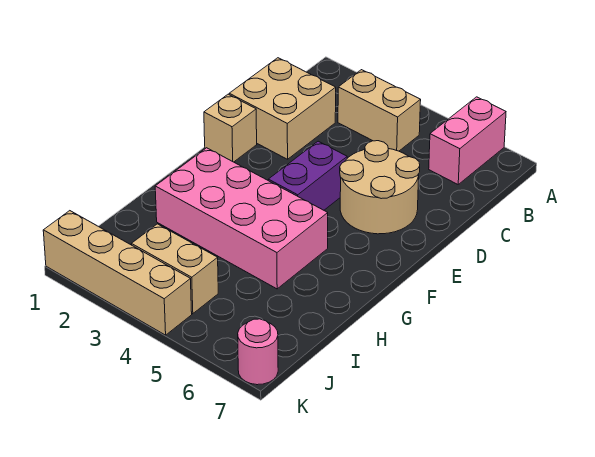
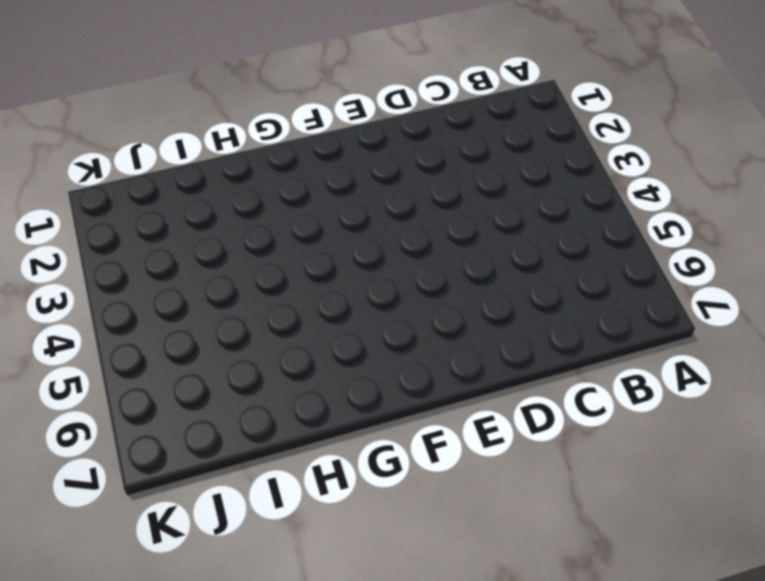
none -> pink brick A6:B6 level 1
none -> tan brick B3:B4 level 1

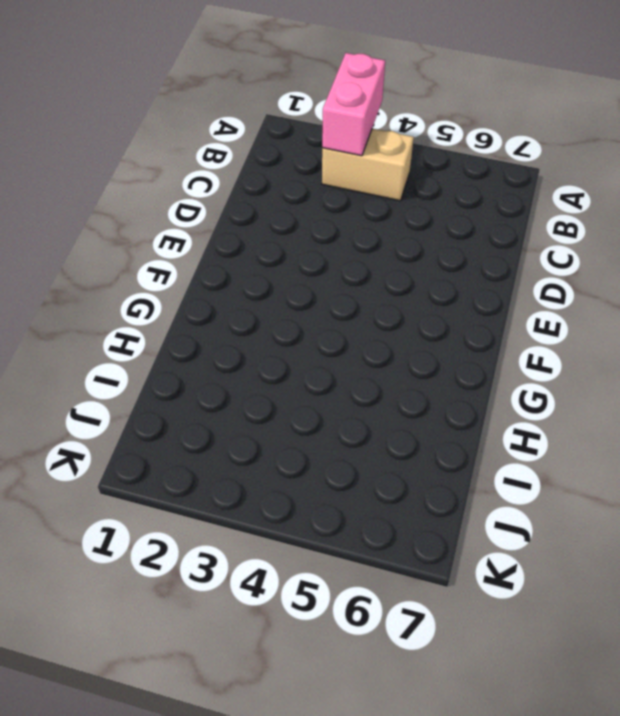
pink brick A3:B3 level 2 -> pink brick A6:B6 level 1
none -> tan brick C1:D2 level 1
none -> tan round brick D5:E6 level 1

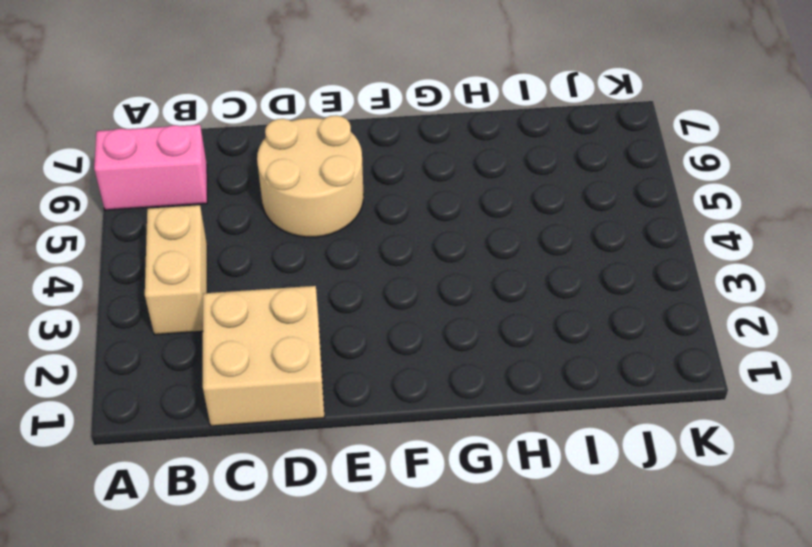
none -> tan brick E1 level 1
none -> purple brick E4:F4 level 1

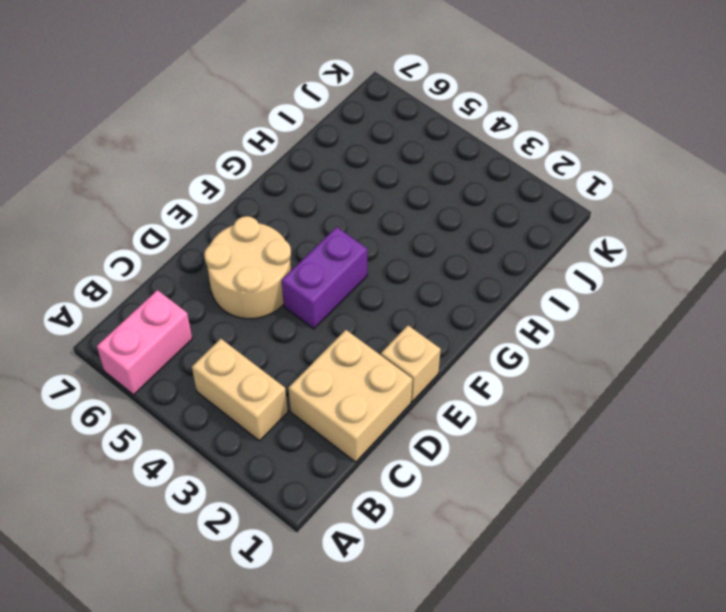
none -> pink brick G2:H5 level 1
none -> tan brick J3:J4 level 1

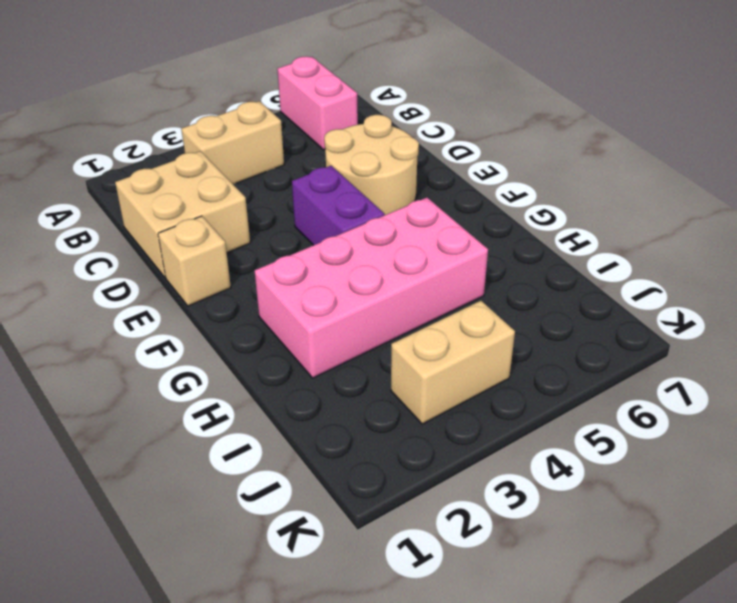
none -> tan brick K1:K4 level 1
none -> pink round brick K7 level 1

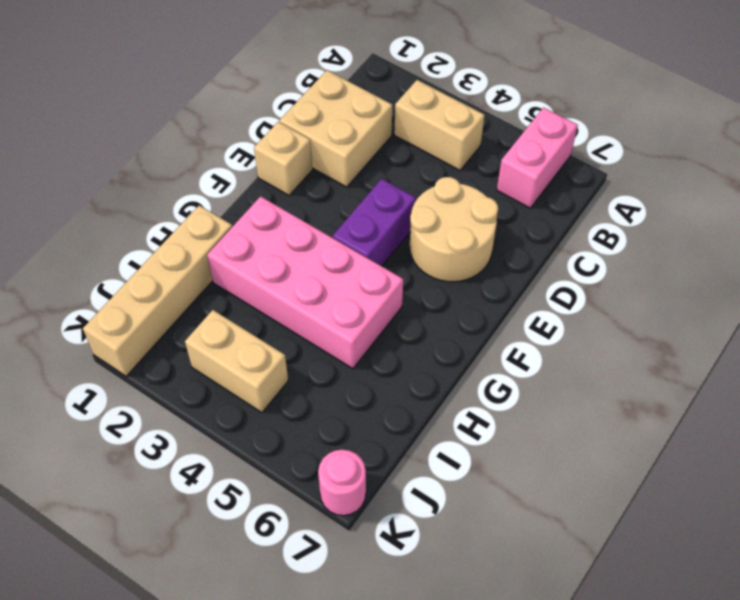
tan brick H1:K1 level 1 -> tan brick K1:K4 level 1

